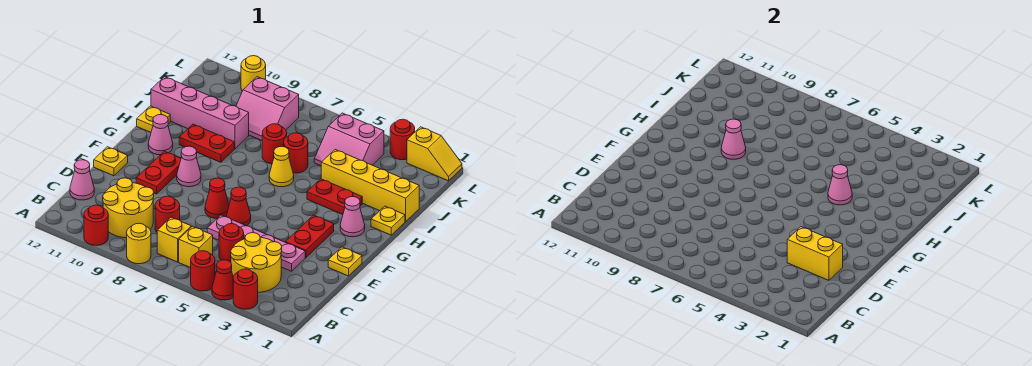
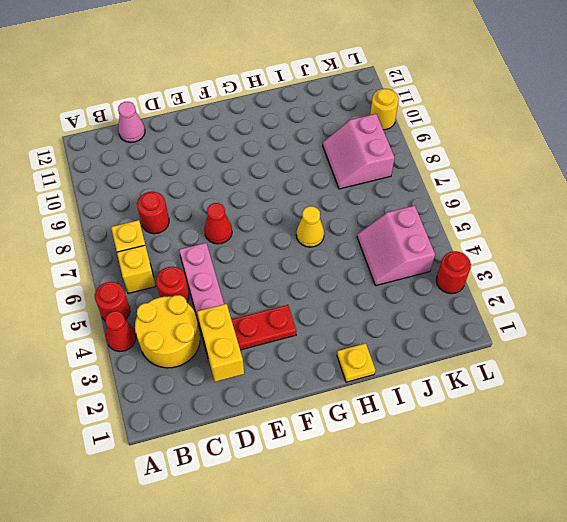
none -> red round brick A3 level 1
none -> yellow round brick A8 level 1
none -> red round brick A10 level 1
none -> yellow round brick B9:C10 level 1

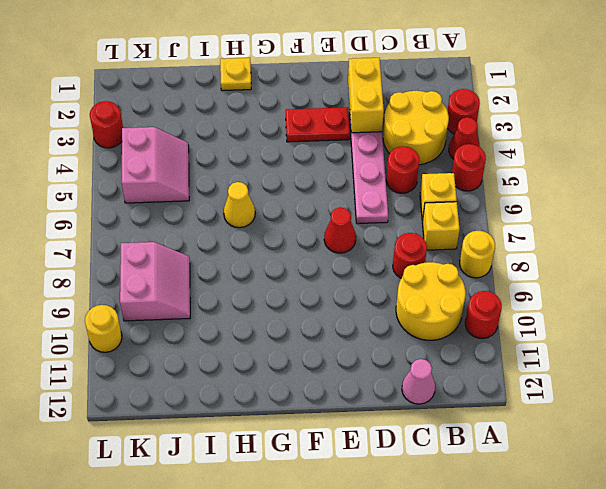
none -> yellow plate E1 level 1
none -> red cone E6 level 1
none -> red plate E10:F10 level 1
none -> yellow plate E12 level 1

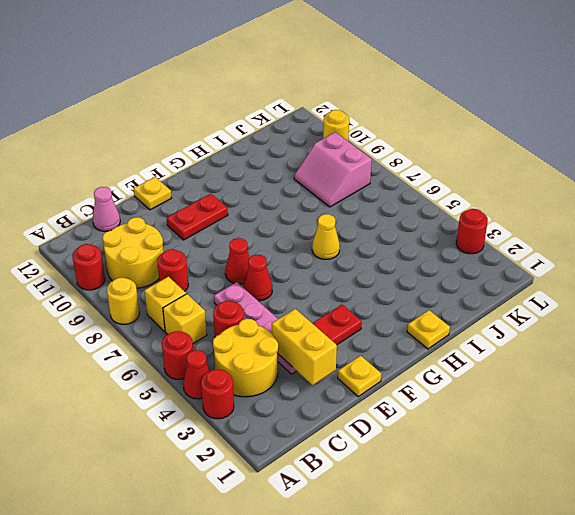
none -> pink cone F9 level 1
none -> pink cone G2 level 1
none -> pink cone G11 level 1
none -> red plate H3:H4 level 1

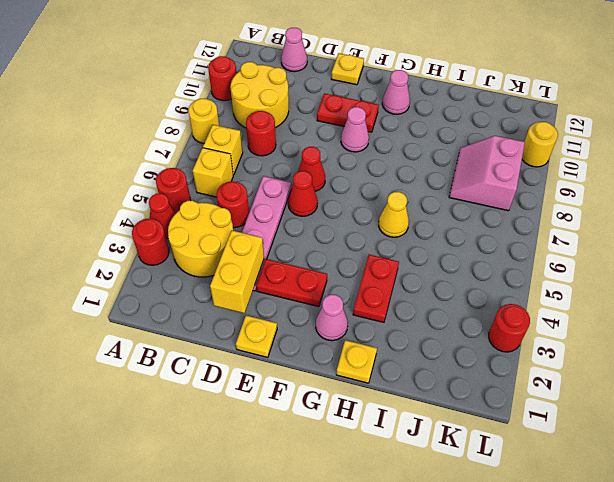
none -> red plate H9:H10 level 1
none -> yellow plate H12 level 1
none -> yellow brick I1:I4 level 1
none -> red round brick I6 level 1

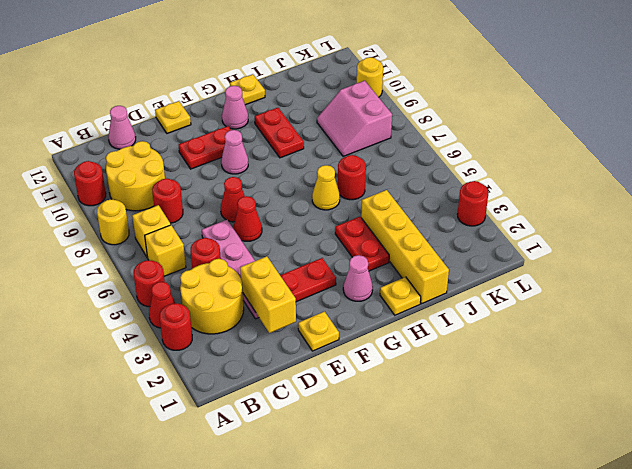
none -> red round brick I7 level 1
none -> pink brick I9:I12 level 1
none -> pink slope J4:K5 level 1 top K
none -> yellow slope L1:L2 level 1 top 2

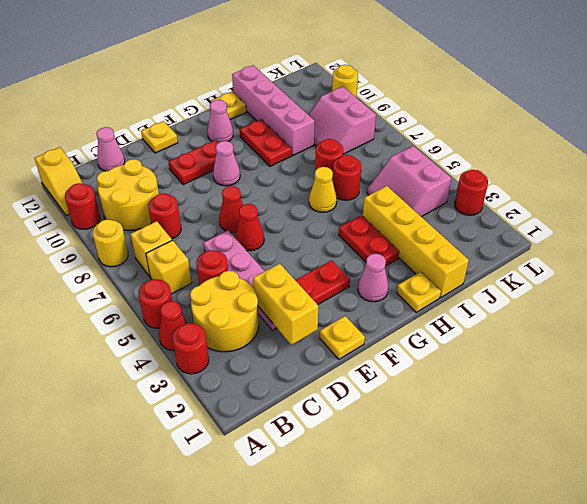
yellow slope A11:A12 level 1 top 12 -> yellow slope L1:L2 level 1 top 2
none -> pink cone H4 level 2
none -> pink cone H9 level 2

